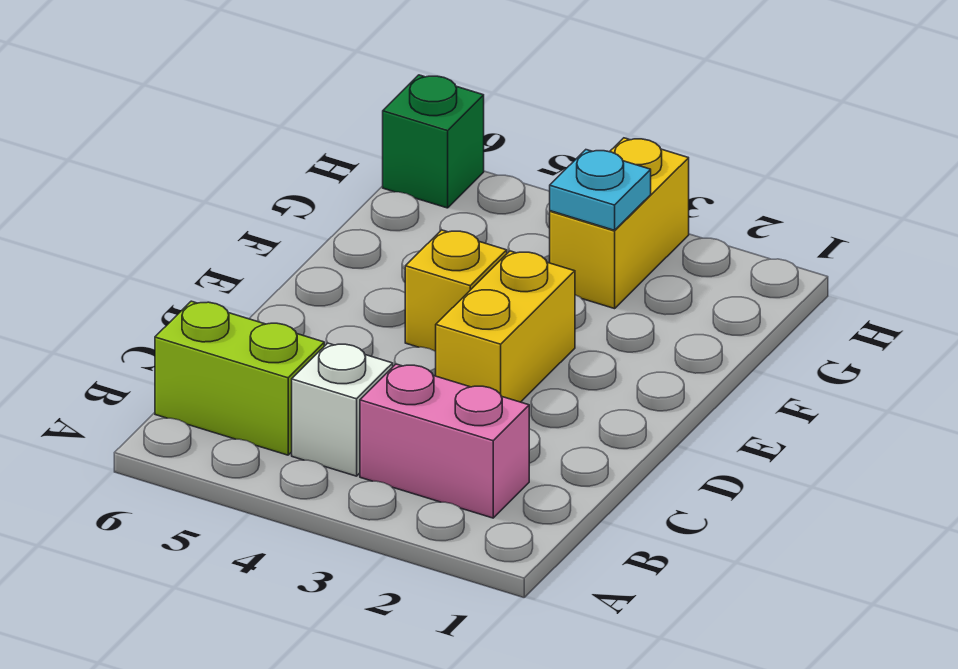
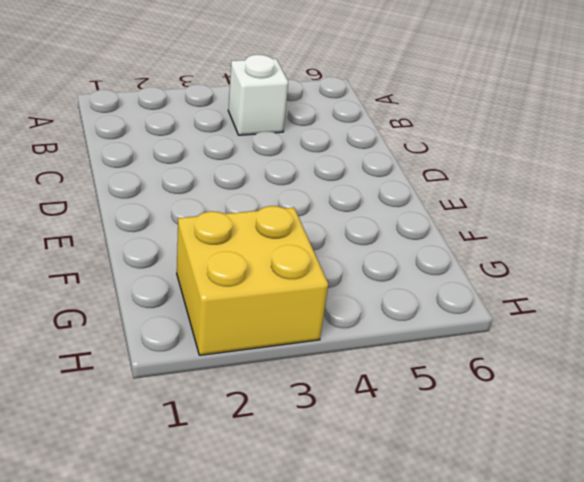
yellow brick G2:H3 level 1 -> yellow brick G3:H3 level 1
none -> pink brick B2:B3 level 1
none -> lime brick B5:B6 level 1

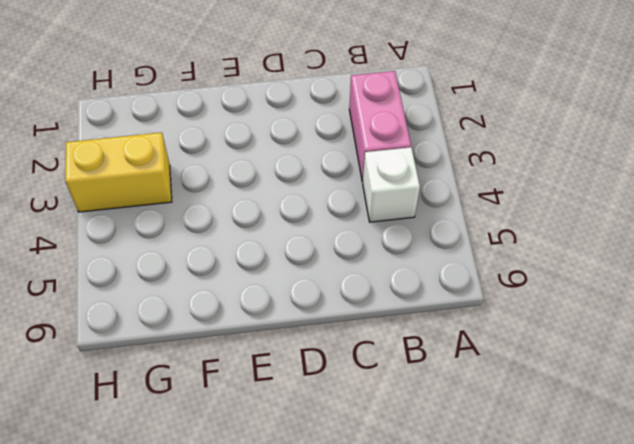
none -> lime brick B5:B6 level 1
none -> yellow brick D3:E3 level 1

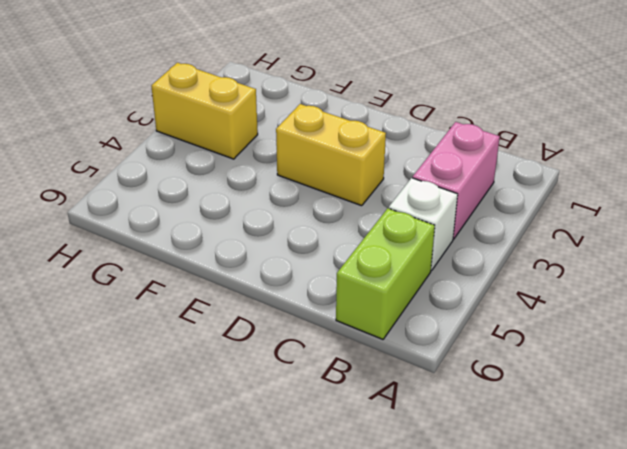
none -> yellow brick E4 level 1
none -> green brick H6 level 1

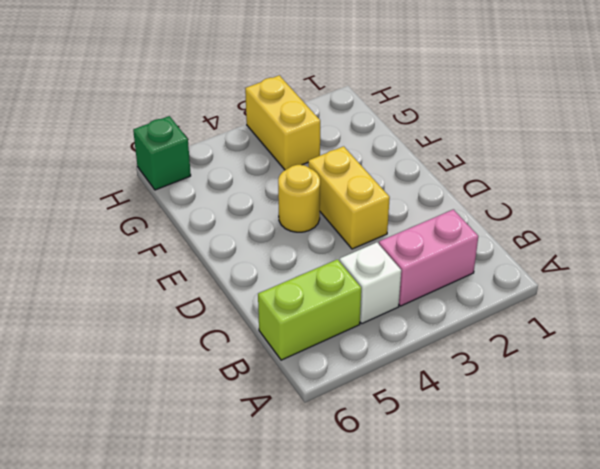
yellow round brick E4 level 1 -> yellow brick E4 level 1
none -> cyan plate G3 level 2

